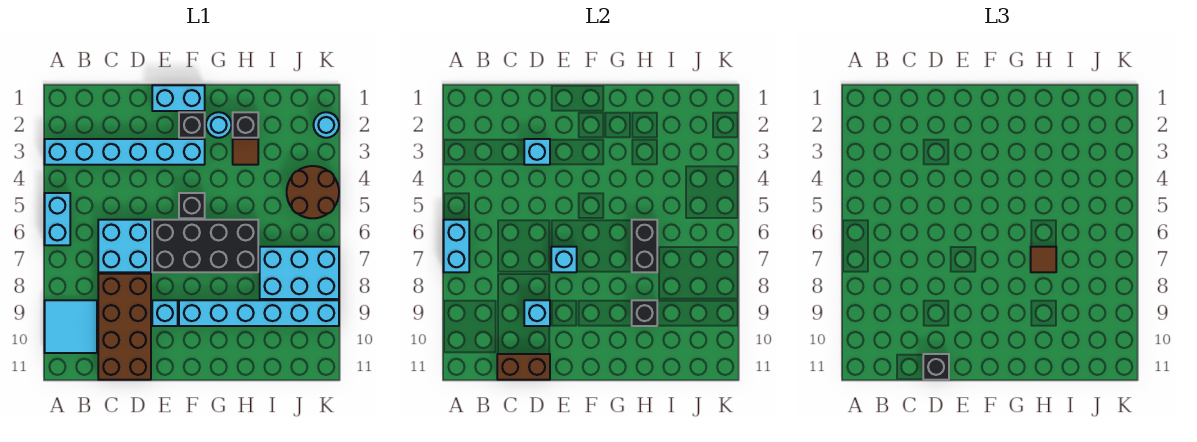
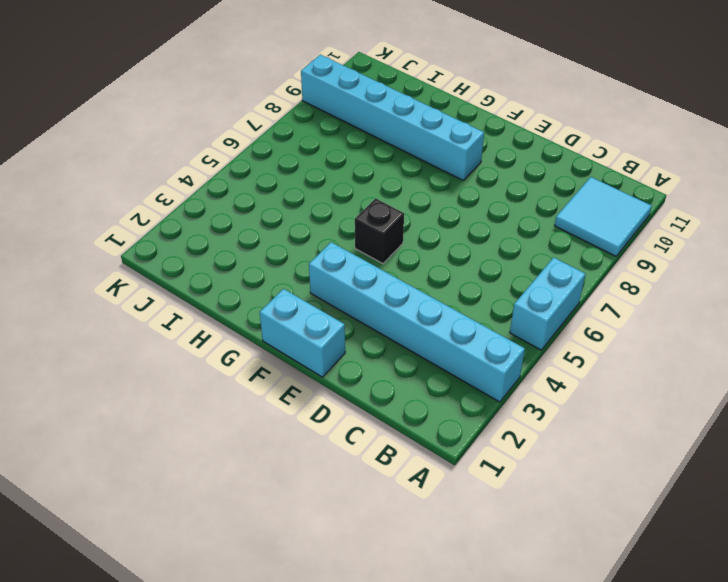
none -> cyan brick C6:D7 level 1
none -> brown brick C8:D11 level 1
none -> black brick E6:H7 level 1

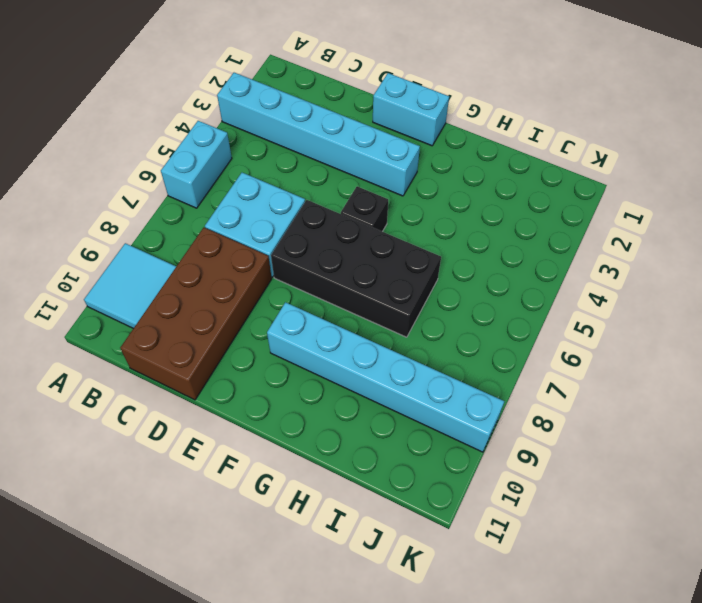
none -> cyan brick E9 level 1
none -> black brick F2 level 1
none -> cyan round brick G2 level 1

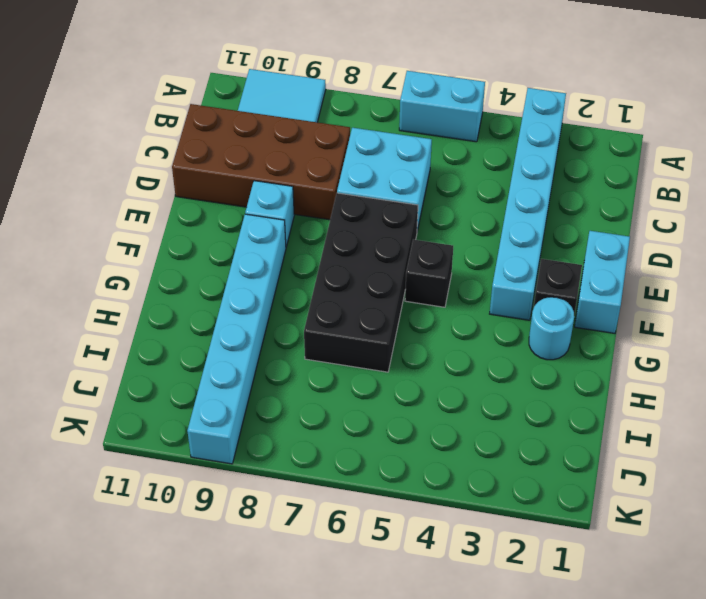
none -> black brick H2 level 1
none -> brown tile H3 level 1
none -> cyan brick I7:K8 level 1

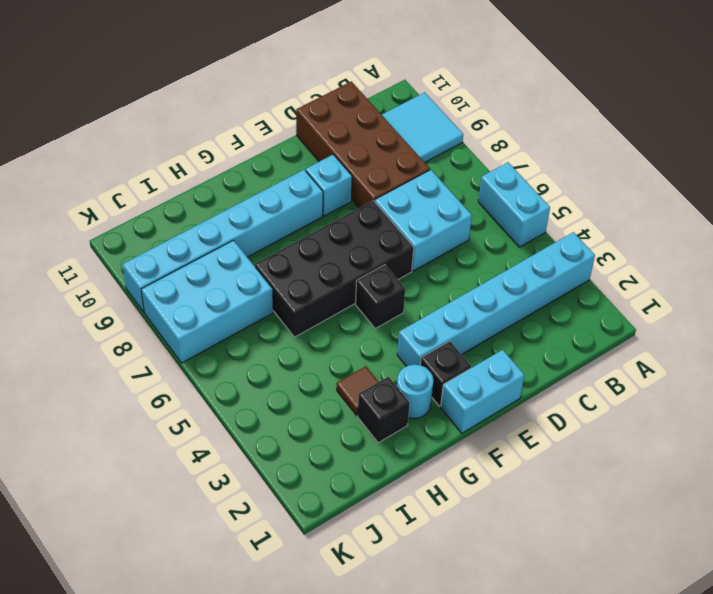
none -> brown round brick J4:K5 level 1
none -> cyan round brick K2 level 1
none -> cyan brick A6:A7 level 2

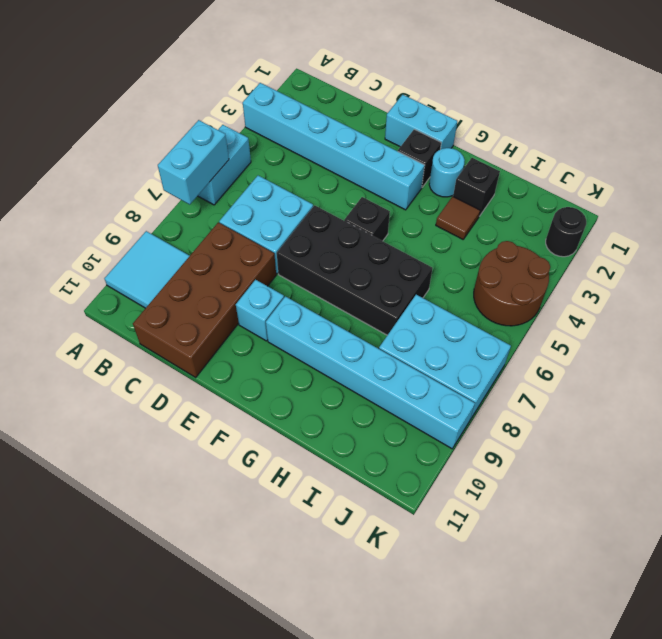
black round brick K2 level 1 -> cyan round brick K2 level 1
none -> brown brick C11:D11 level 2
none -> cyan brick D3 level 2
none -> cyan brick D9 level 2

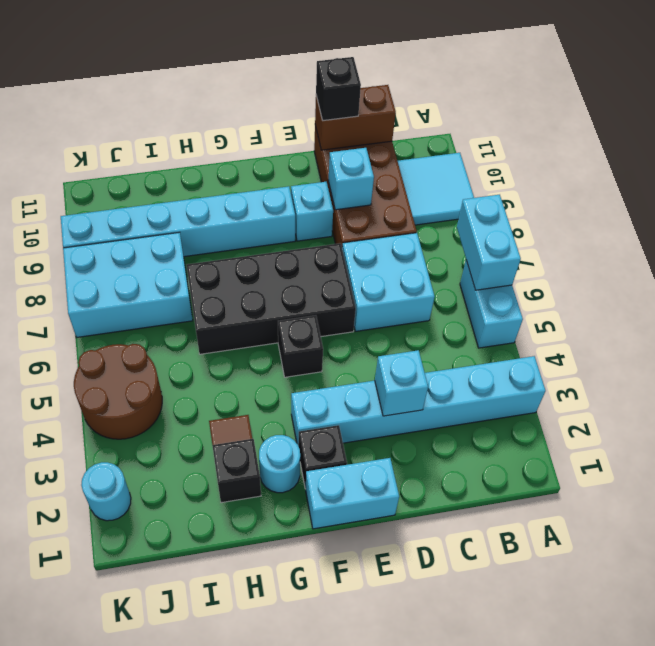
none -> cyan brick E7 level 2
none -> black brick H6:H7 level 2
none -> black brick H9 level 2

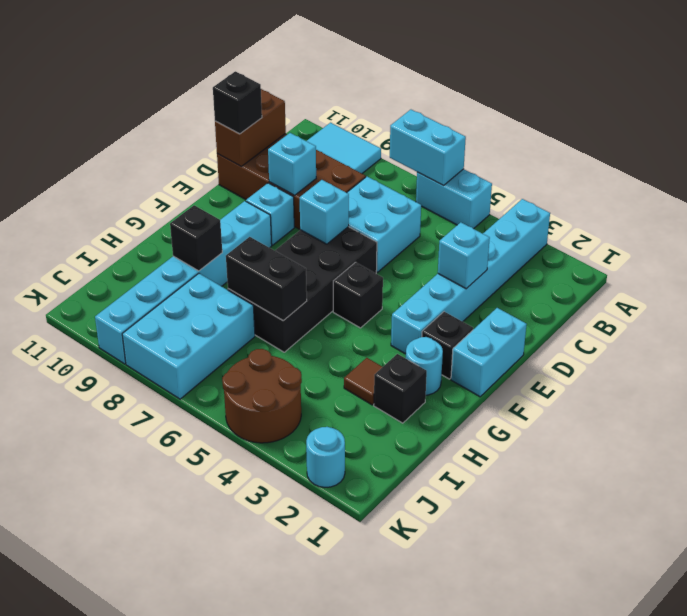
none -> brown tile H7 level 3

